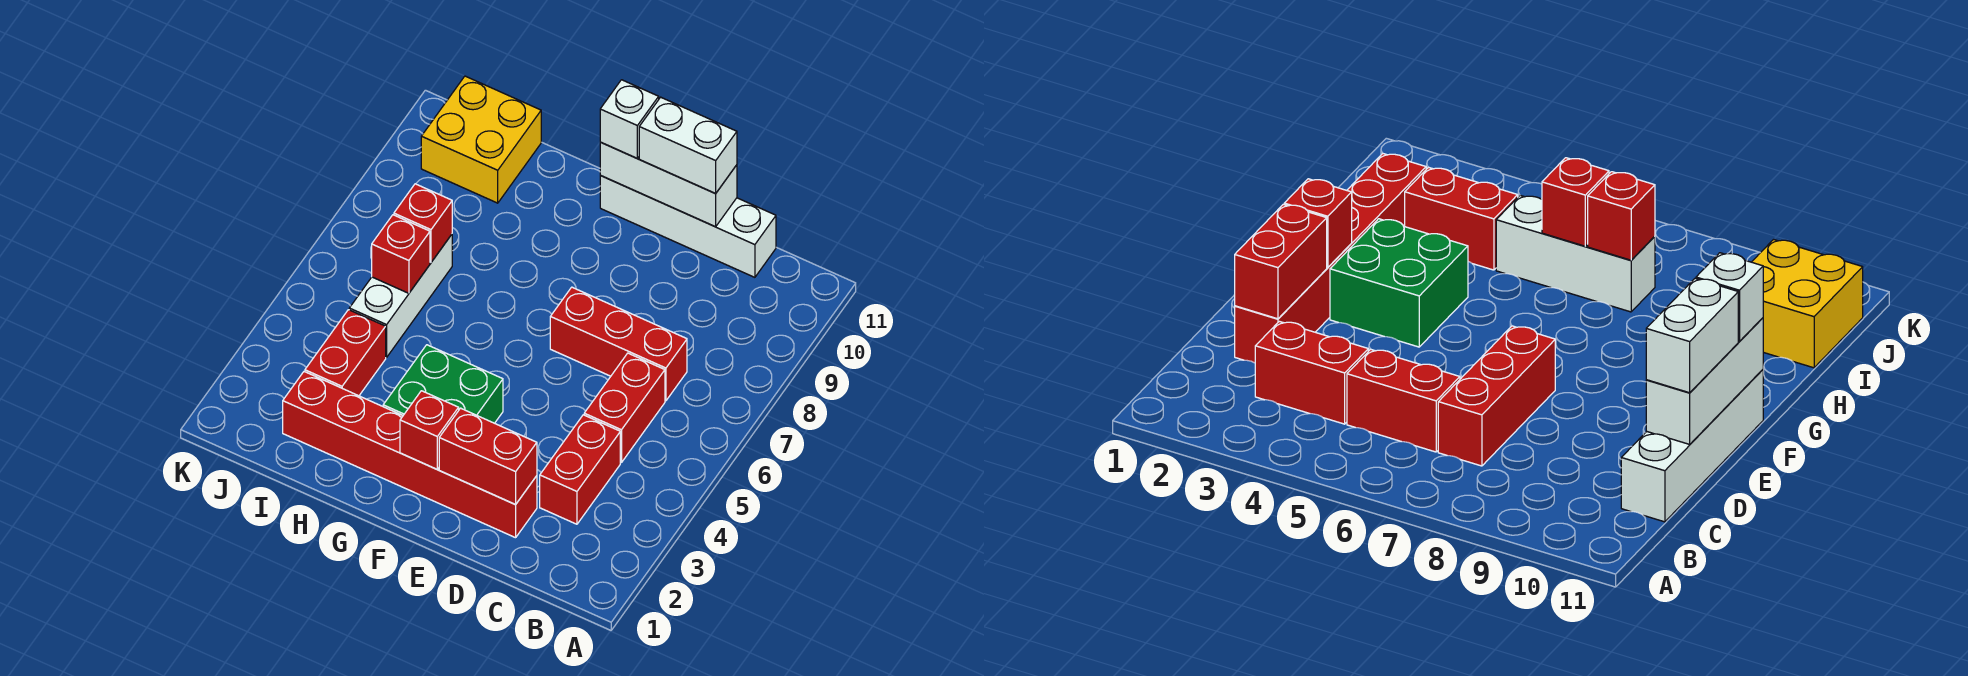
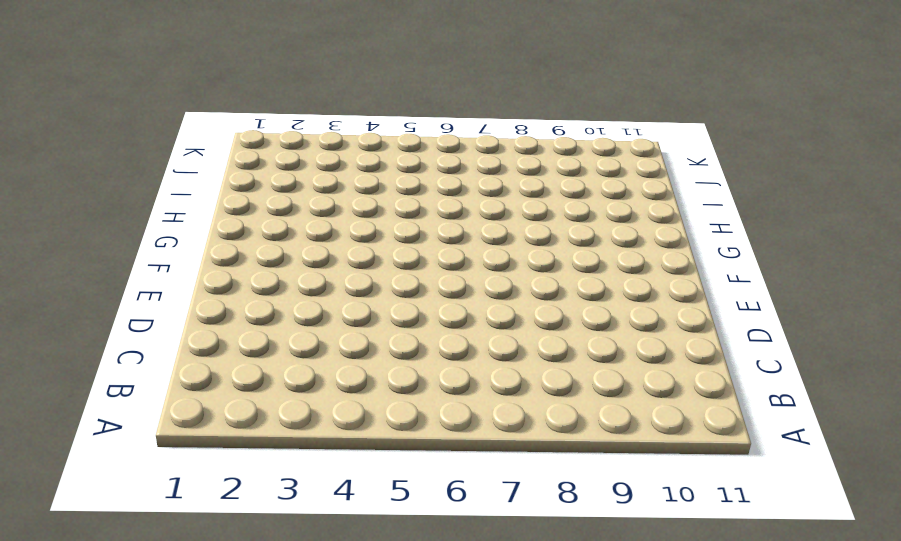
none -> red brick C3:C4 level 1
none -> red brick C5:C6 level 1
none -> red brick C7:E7 level 1

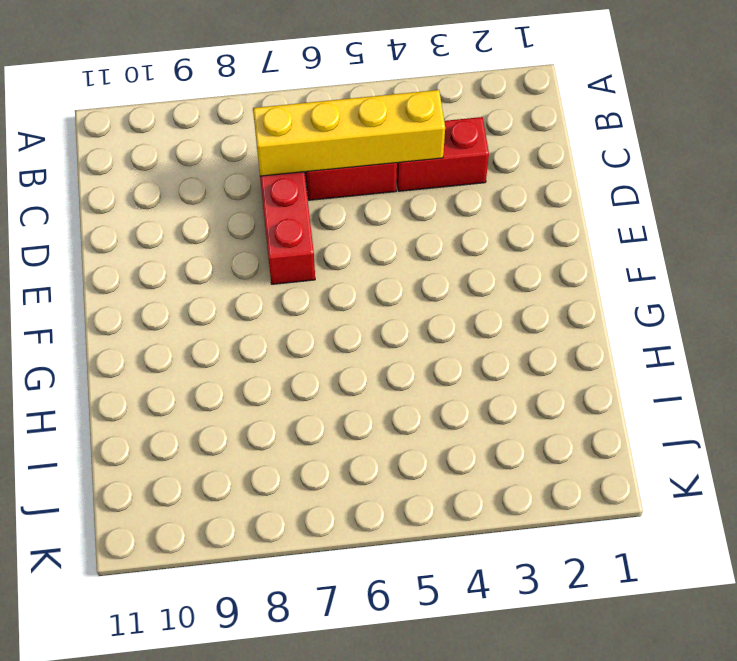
yellow brick C4:C7 level 2 -> none
none -> white brick C11:F11 level 1
none -> red brick D2:I2 level 1
none -> green brick F3:G4 level 1

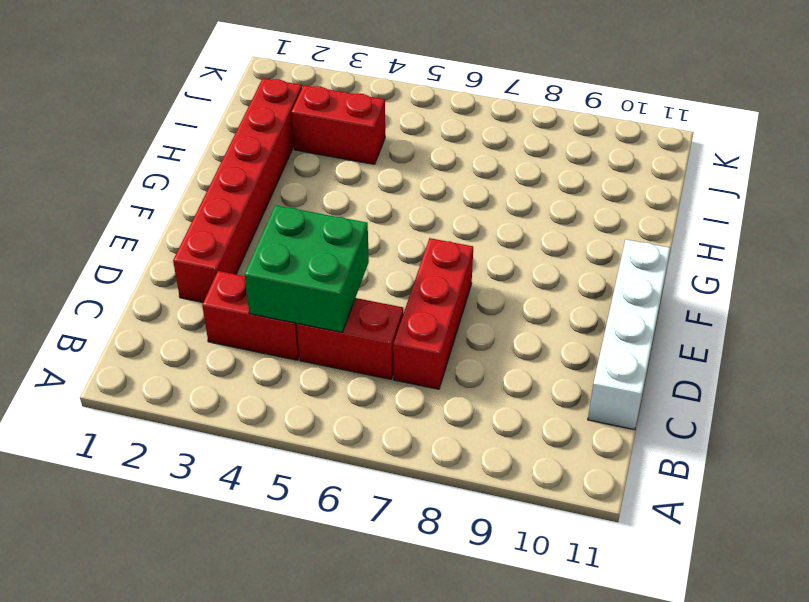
green brick C4:D5 level 2 -> green brick F3:G4 level 1
none -> white brick I5:I7 level 1
none -> yellow brick I10:J11 level 1
none -> red brick D2:E2 level 2

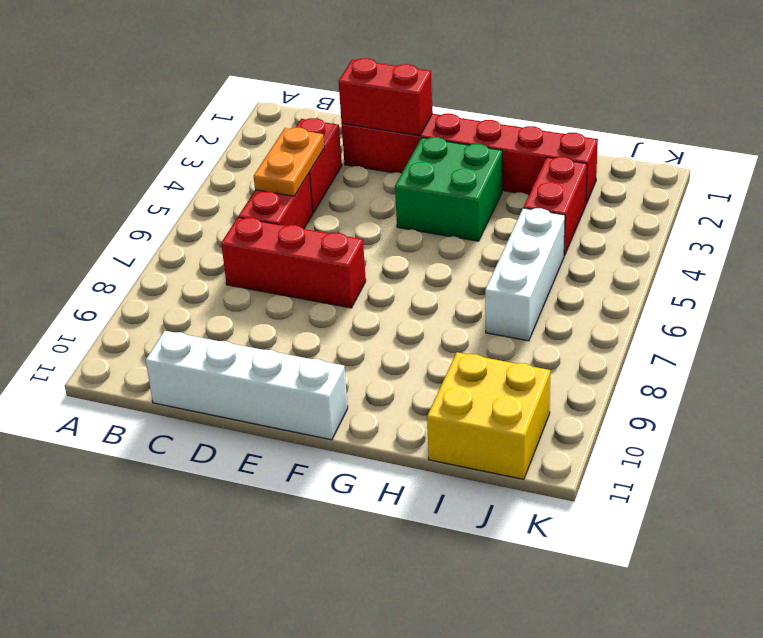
orange plate C4:C5 level 2 -> none
none -> white brick D11:F11 level 2
none -> red brick F2 level 2
none -> red brick I6 level 2

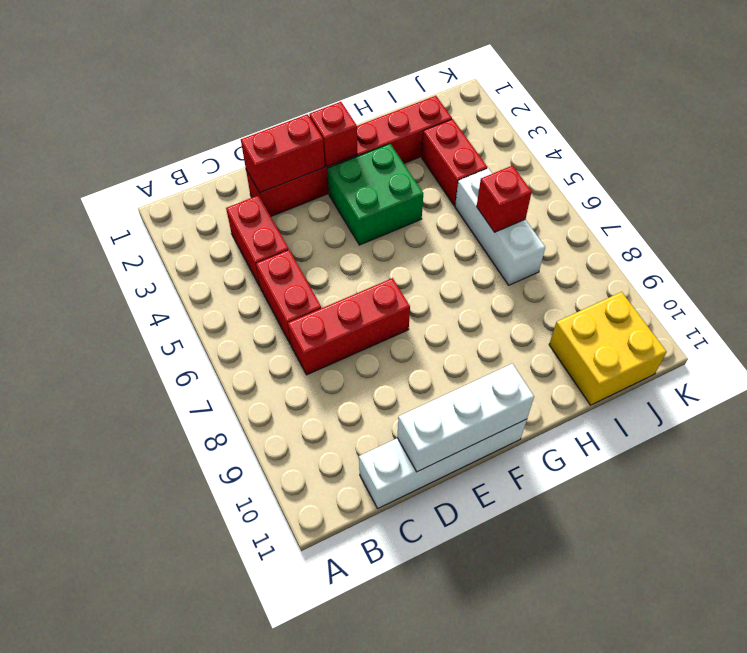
none -> red brick I7 level 2
none -> white brick D11:E11 level 3
none -> white brick F11 level 3

